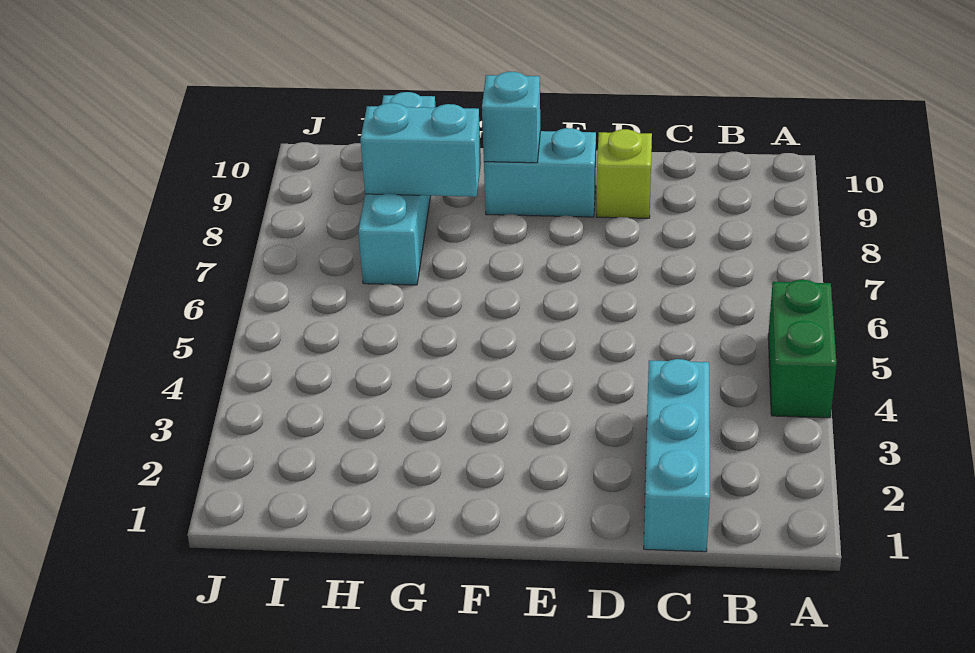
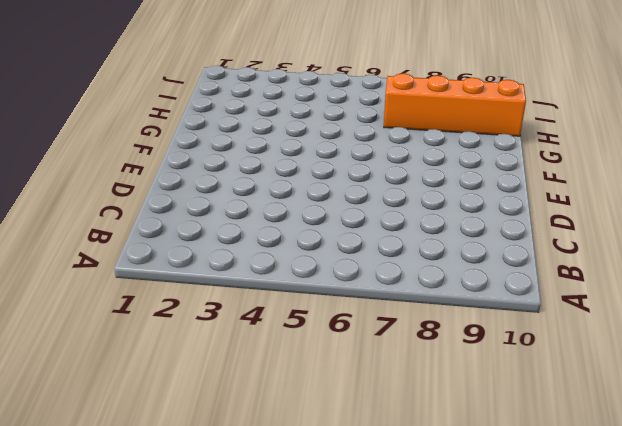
orange brick H7:H10 level 1 -> cyan brick H7:H10 level 1
none -> green brick A4:A5 level 1
none -> cyan brick C1:C3 level 1

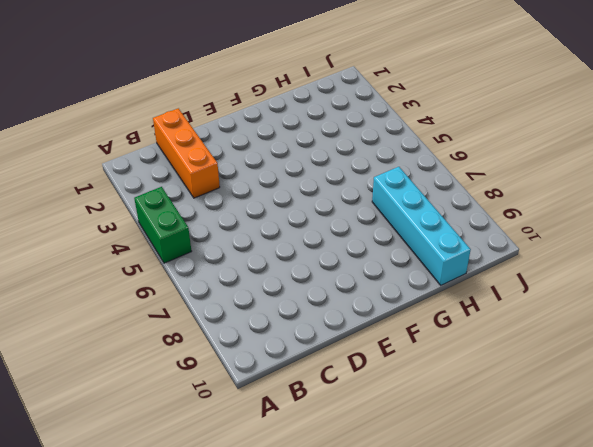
orange brick C1:C3 level 1 -> cyan brick C1:C3 level 1
none -> lime brick D9 level 1
none -> cyan brick E9:F9 level 1

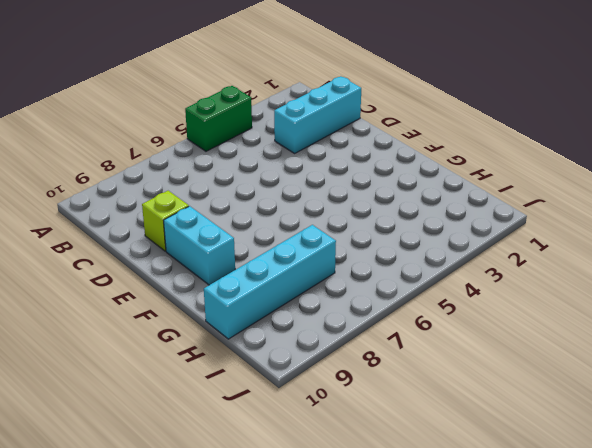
none -> cyan brick F9 level 2
none -> cyan brick G8:H8 level 2

